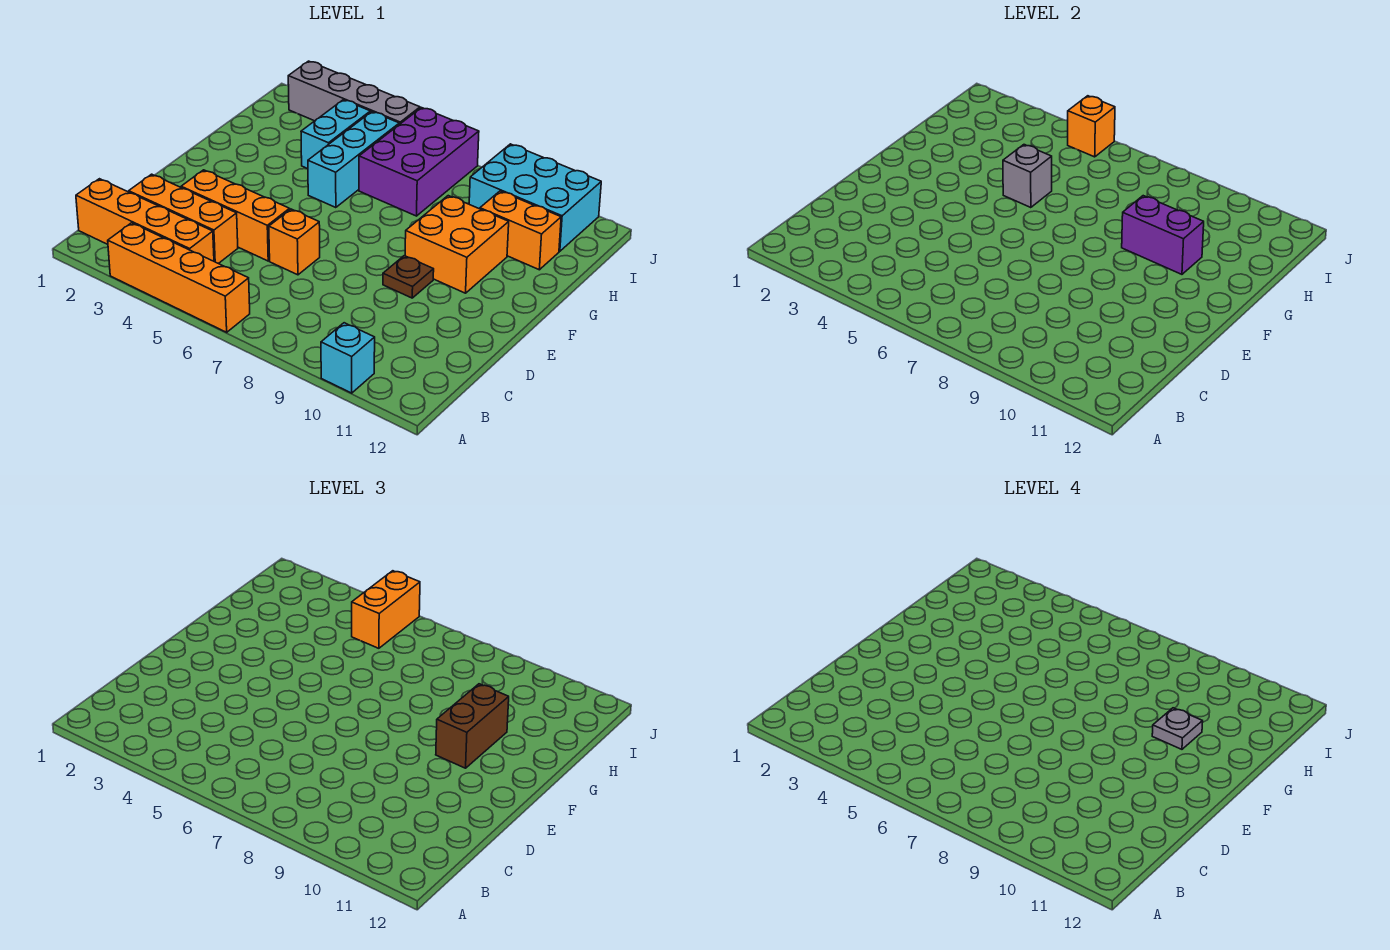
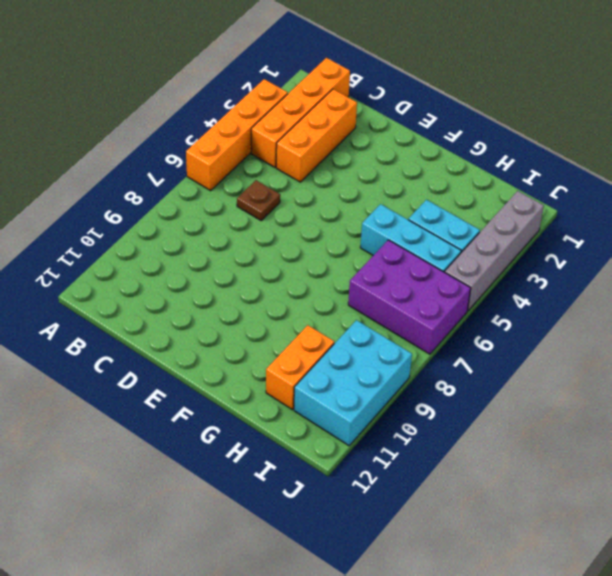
brown plate C6 level 1 -> brown plate E9 level 1
none -> cyan brick A10 level 1
none -> orange brick D3:D5 level 1
none -> orange brick D6 level 1

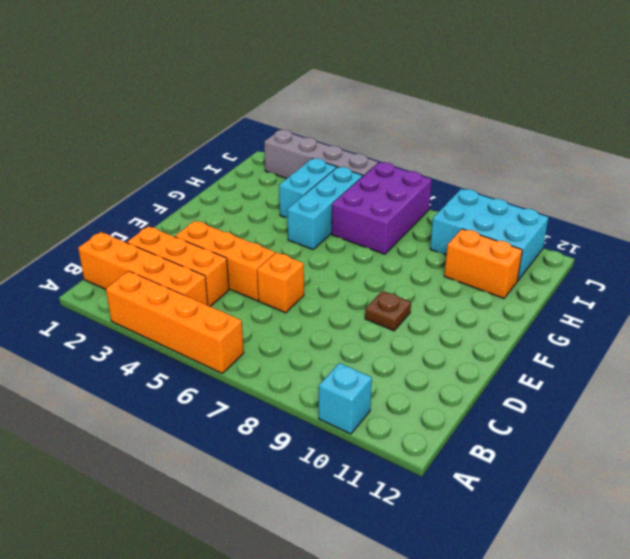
none -> orange brick F9:G10 level 1
none -> grey brick G5 level 2
none -> purple brick G9:G10 level 2

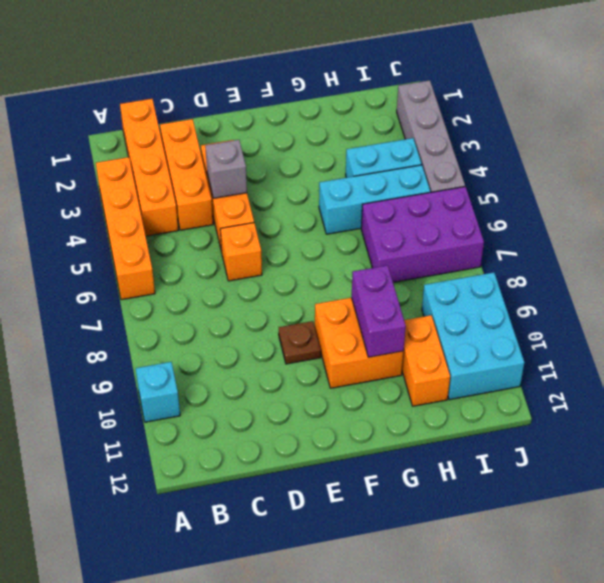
grey brick D4 level 2 -> grey brick G5 level 2
none -> orange brick J5 level 2
none -> brown brick F10:G10 level 3
none -> orange brick I5:J5 level 3

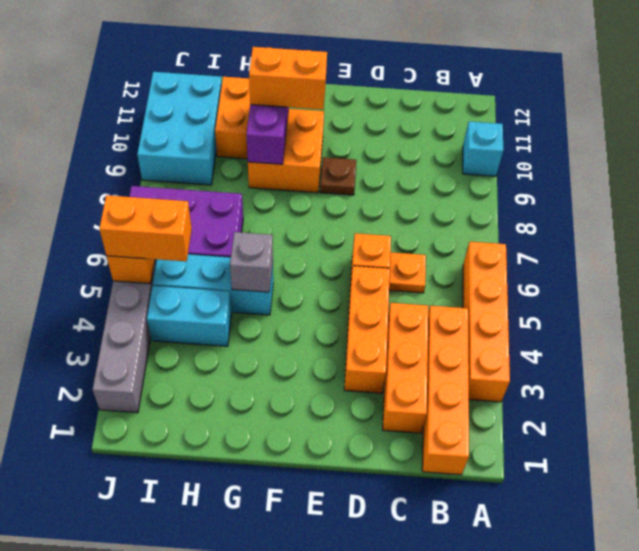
orange plate C6 level 1 -> none
orange brick F10:G10 level 3 -> brown brick F10:G10 level 3
none -> grey plate G10 level 4

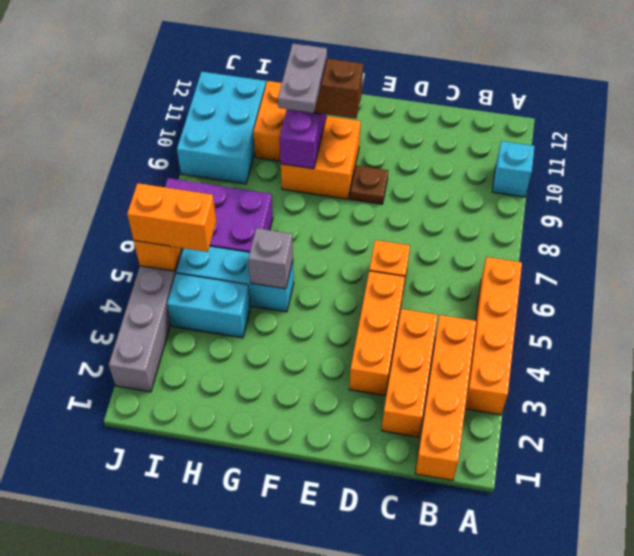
grey plate G9:G10 level 4 -> grey plate G10 level 4

